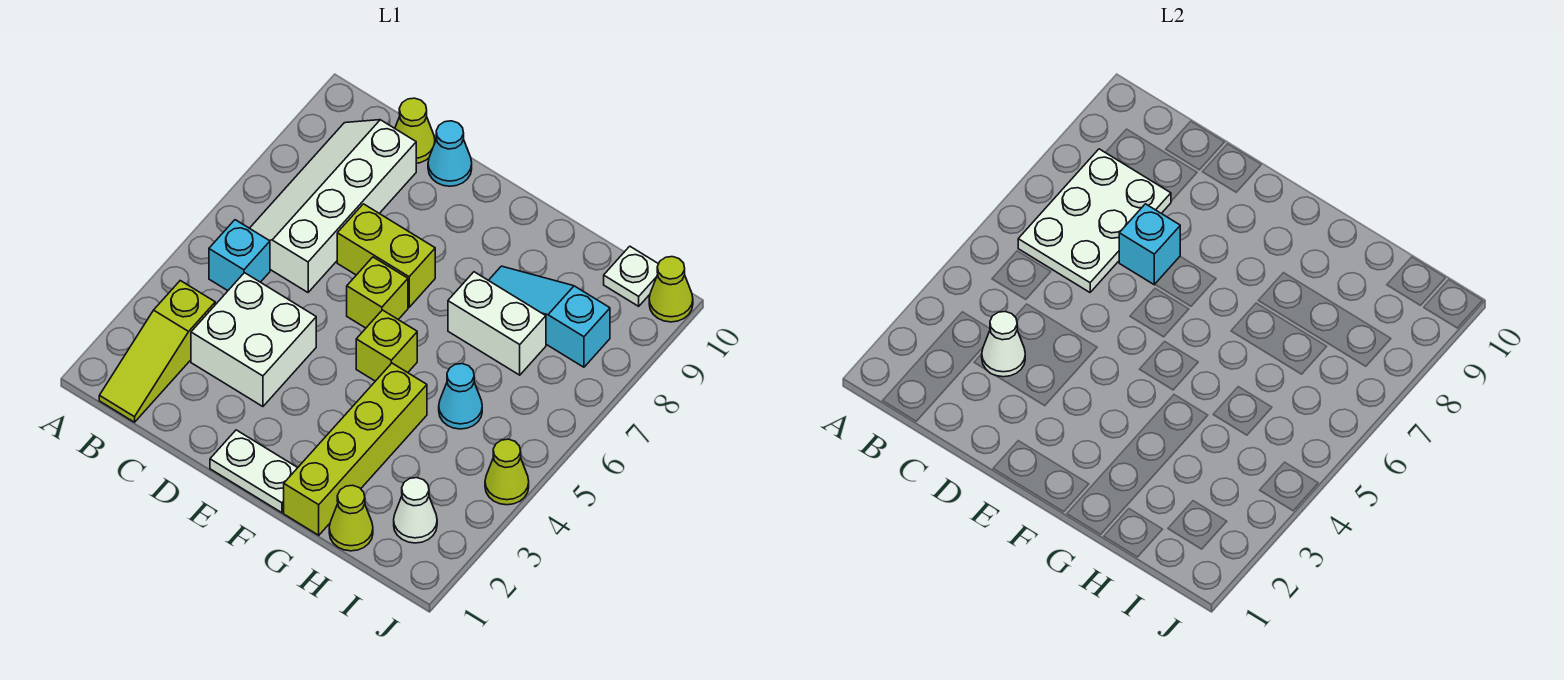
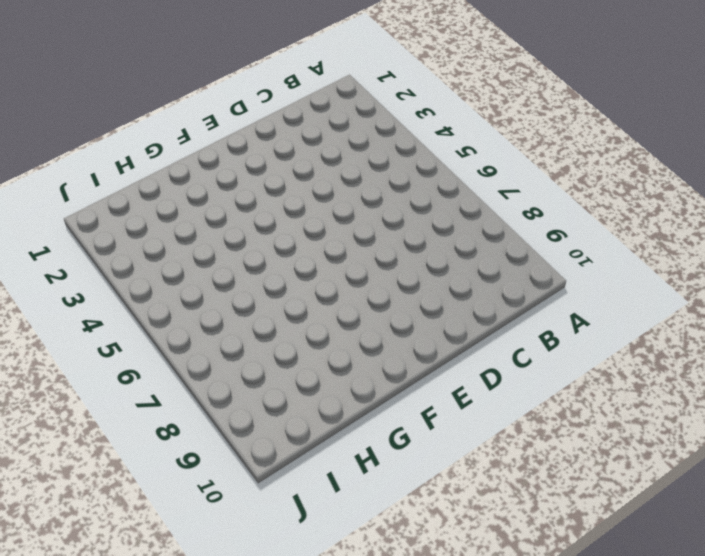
none -> lime slope B1:B3 level 1 top 3
none -> cyan brick B5 level 1
none -> white slope B6:C9 level 1 top C

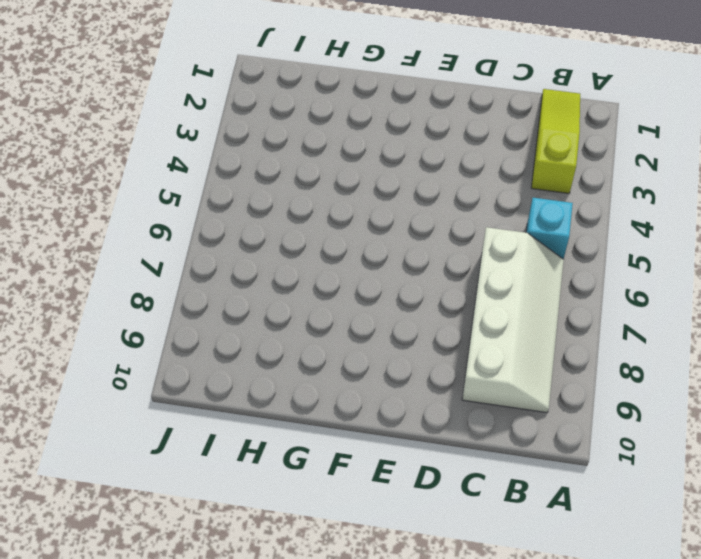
none -> white brick C3:D4 level 1
none -> lime cone C10 level 1
none -> lime brick D7:E7 level 1

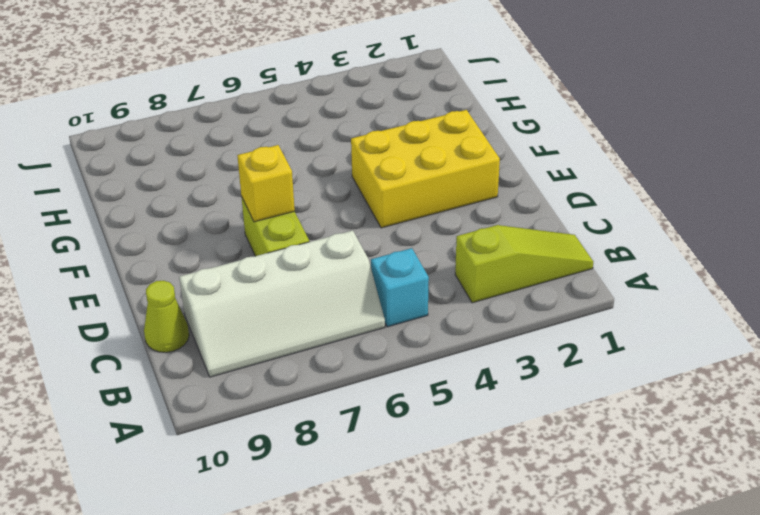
yellow brick E2:F4 level 1 -> none
yellow brick E7 level 2 -> none
none -> white brick C3:D4 level 1
none -> cyan cone D10 level 1
none -> white plate E1:F1 level 1

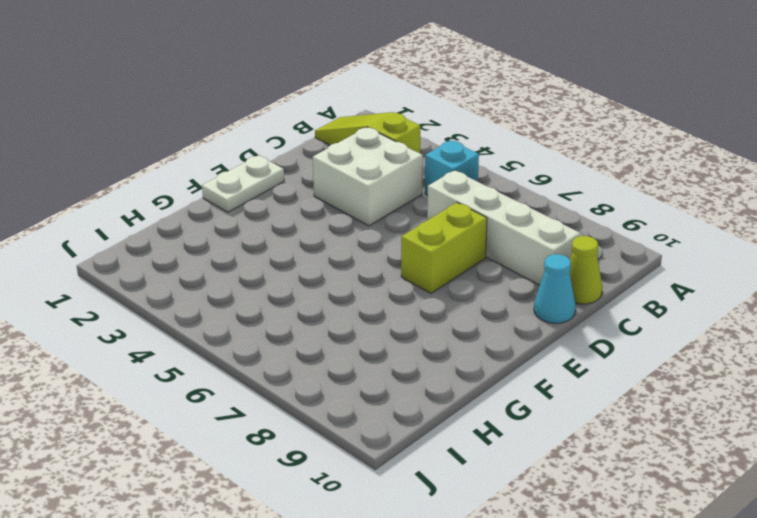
none -> lime brick E6 level 1
none -> lime brick F5 level 1
none -> lime brick G1:G4 level 1

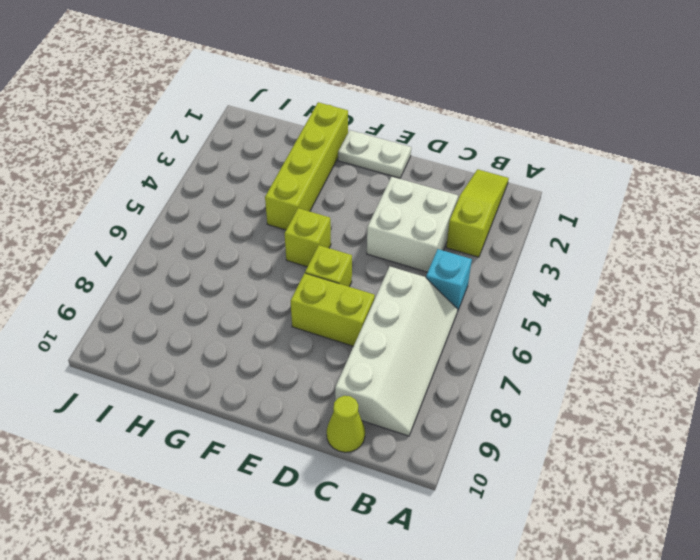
none -> cyan cone D10 level 1
none -> white brick G7:H7 level 1
none -> cyan slope G8:I8 level 1 top I

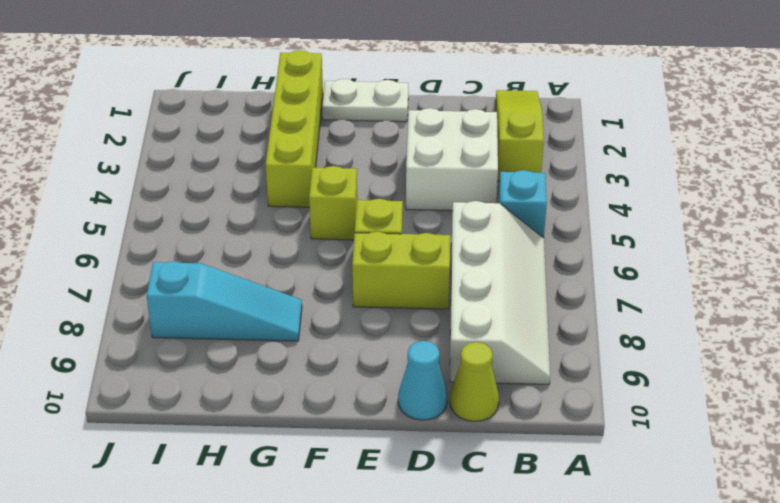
none -> white brick G7:H7 level 1
none -> lime cone H1 level 1
none -> cyan cone H5 level 1

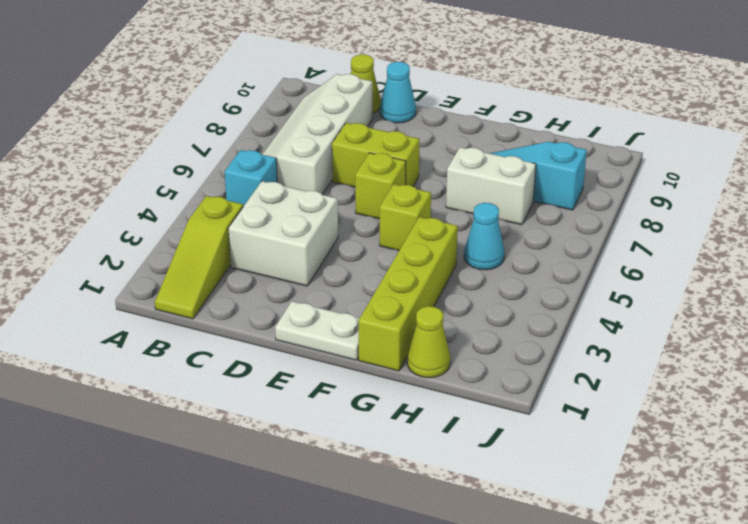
none -> white cone I2 level 1
none -> white plate I10 level 1
none -> lime cone J4 level 1

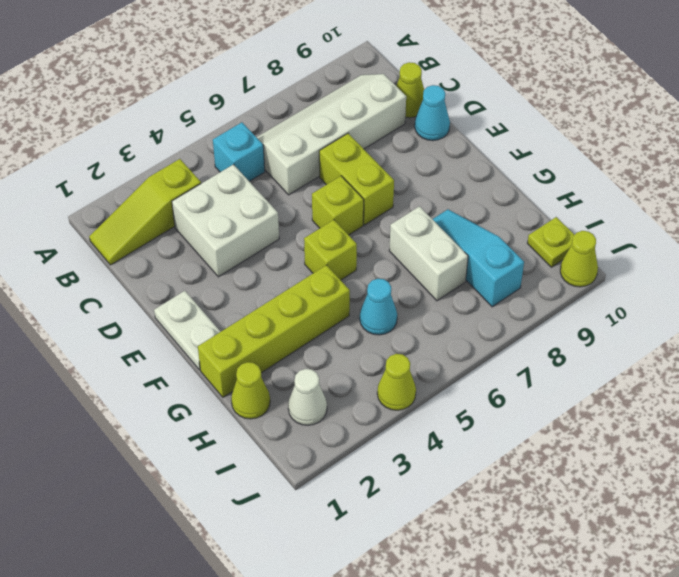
lime plate I10 level 1 -> white plate I10 level 1
none -> white plate B6:C8 level 2
none -> white cone C3 level 2
none -> cyan brick D7 level 2

